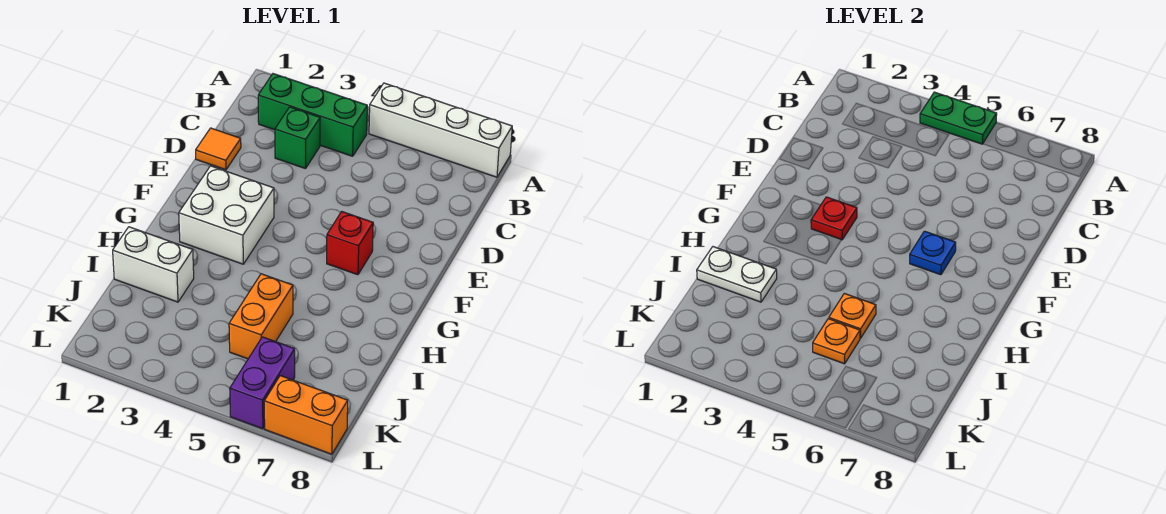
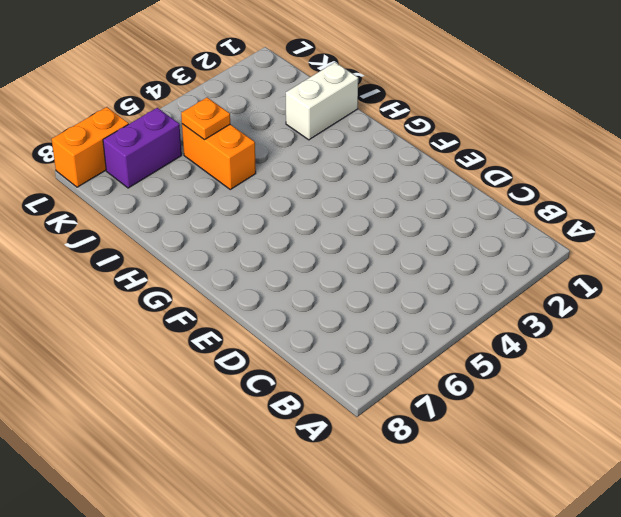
purple brick K6:K7 level 1 -> purple brick K6:L6 level 1
none -> white brick A5:A8 level 1
none -> green brick B2:B4 level 1
none -> green brick C3 level 1

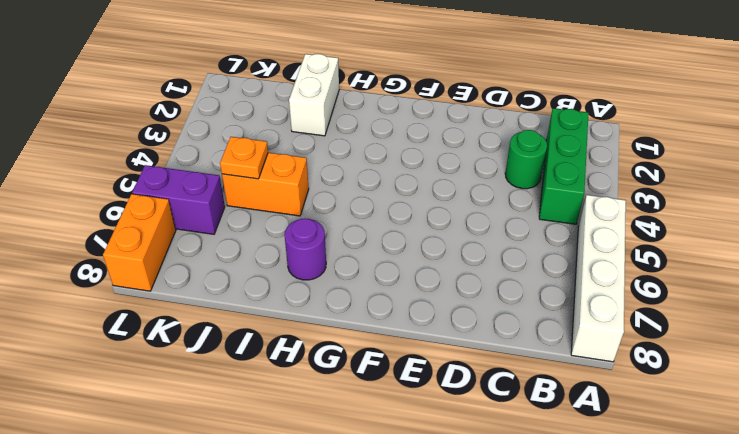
green round brick C3 level 1 -> green brick C3 level 1
purple round brick H7 level 1 -> none
none -> orange tile D1 level 1
none -> white brick F2:G3 level 1
none -> red brick F6 level 1

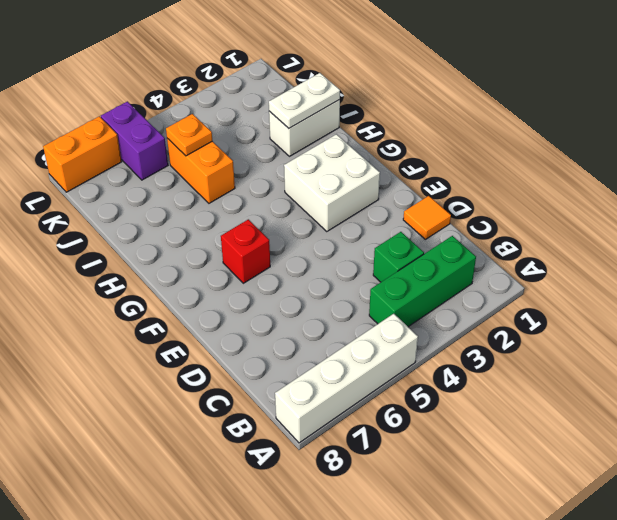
none -> green plate A4:A5 level 2
none -> red plate F3 level 2
none -> blue plate F6 level 2

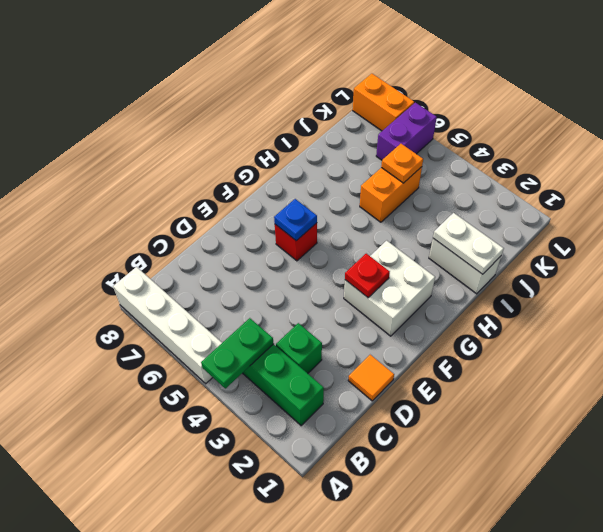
green plate A4:B4 level 2 -> green plate A4:A5 level 2
none -> orange plate I5 level 2

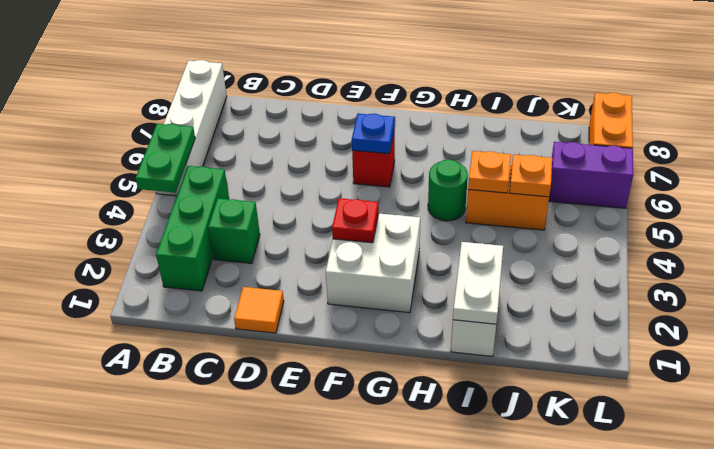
green round brick H5 level 1 -> none

